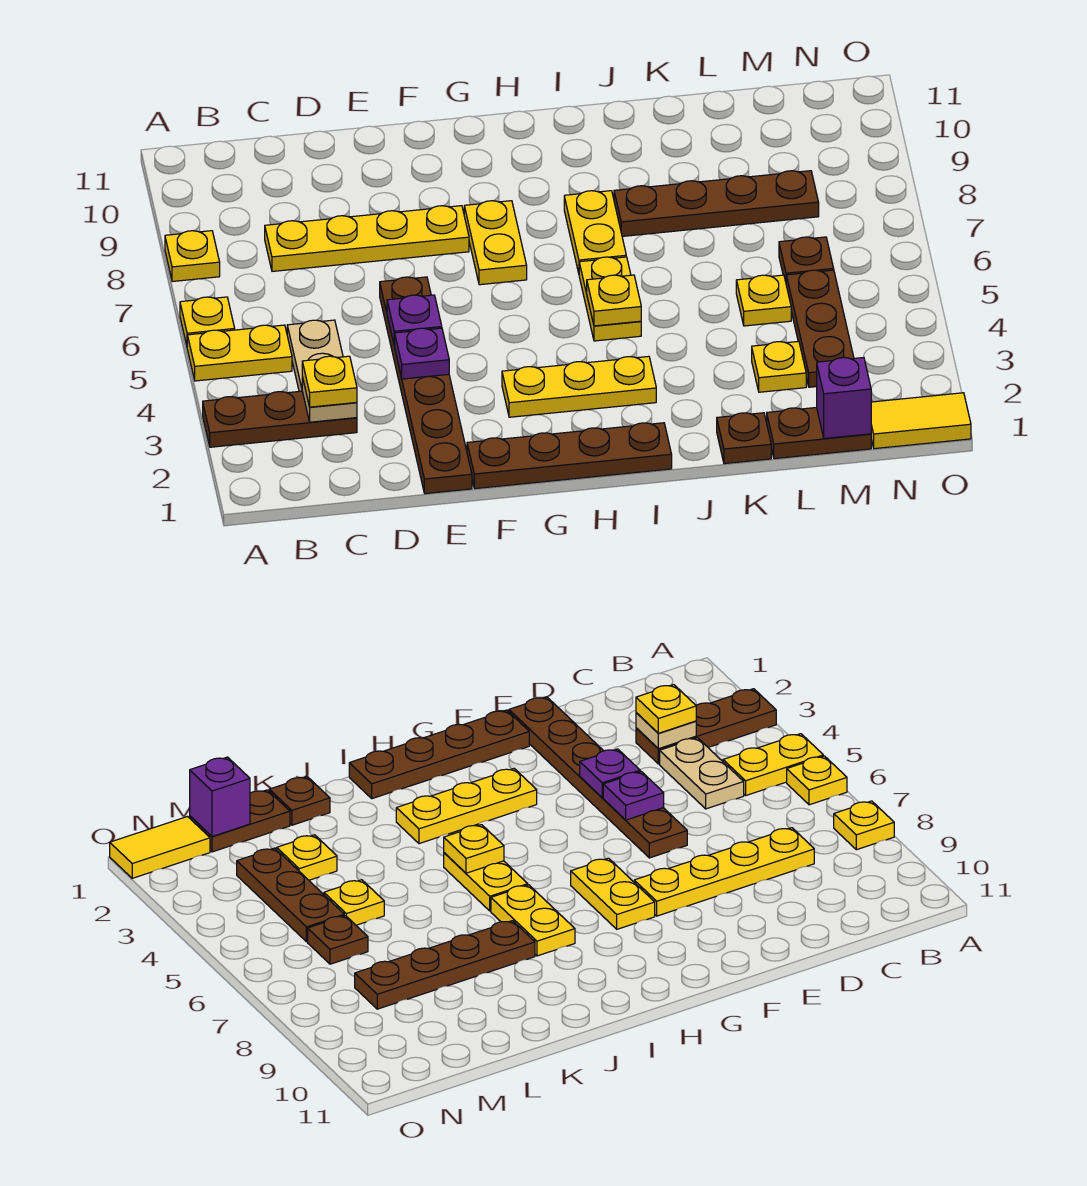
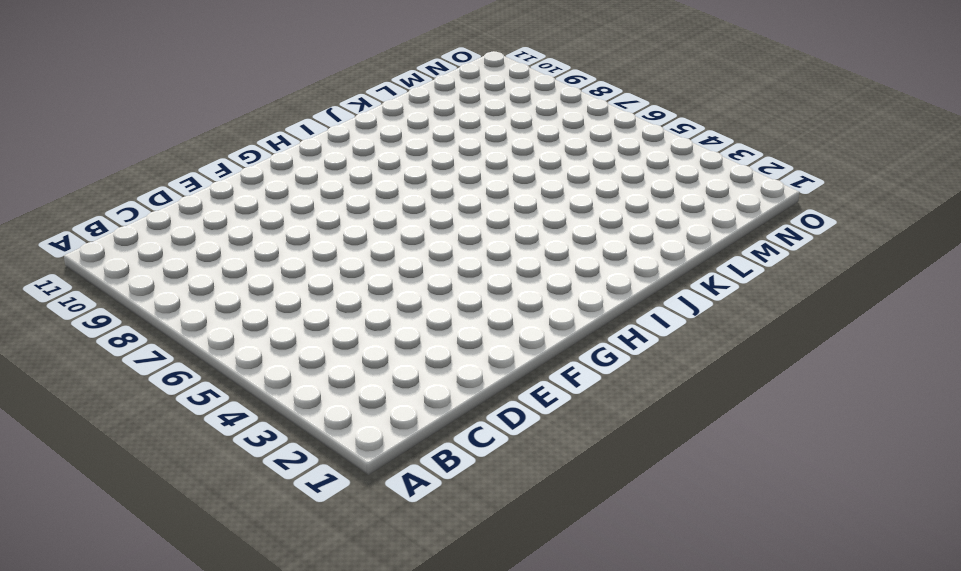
none -> brown plate A3:C3 level 1
none -> yellow plate A5:B5 level 1
none -> yellow plate A6 level 1

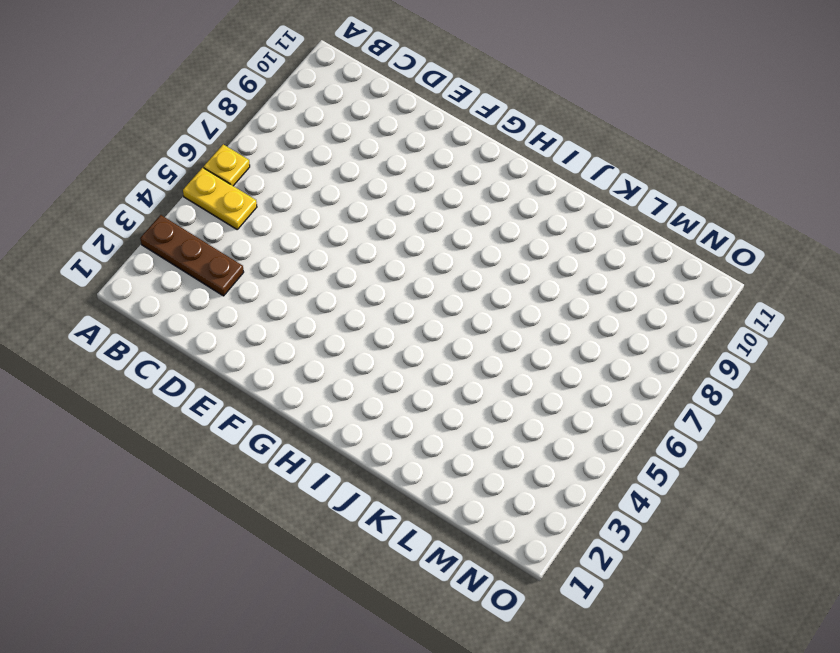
none -> yellow plate A8 level 1
none -> tan plate C4:C5 level 1
none -> yellow plate C8:F8 level 1

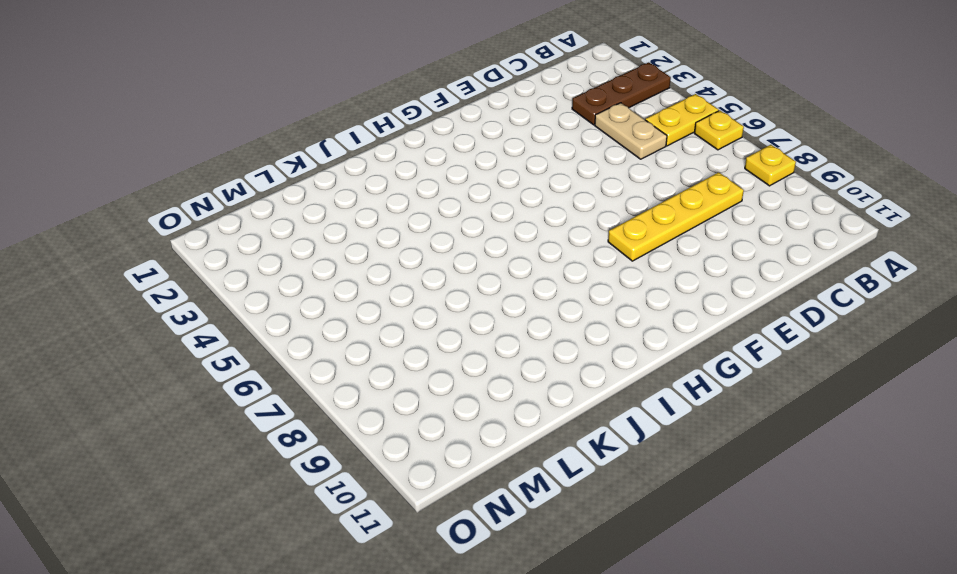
none -> brown plate E1:E6 level 1
none -> brown plate F1:I1 level 1
none -> yellow plate G3:I3 level 1

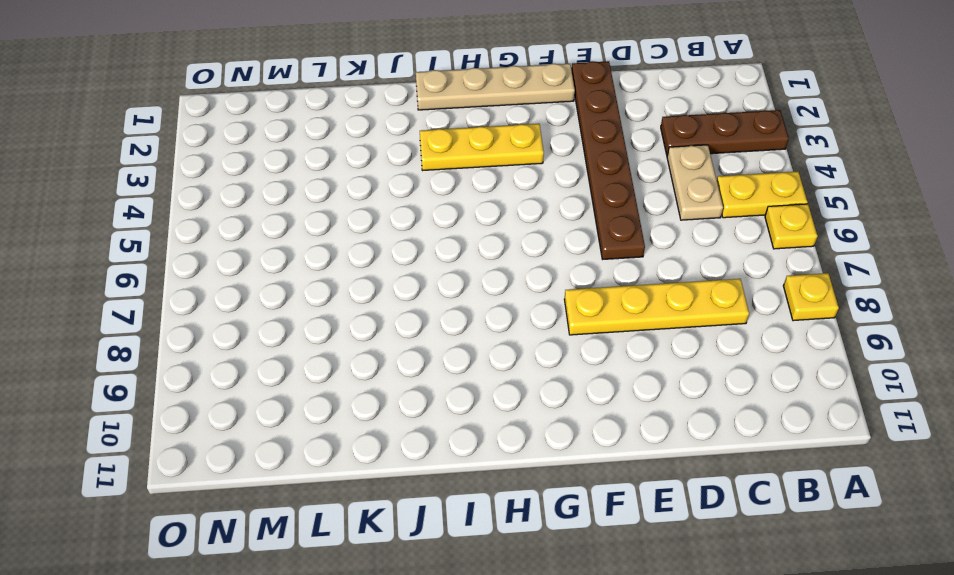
tan plate F1:I1 level 1 -> brown plate F1:I1 level 1
none -> yellow plate G7:G8 level 1
none -> yellow plate I5:I6 level 1
none -> yellow plate I7:I8 level 1

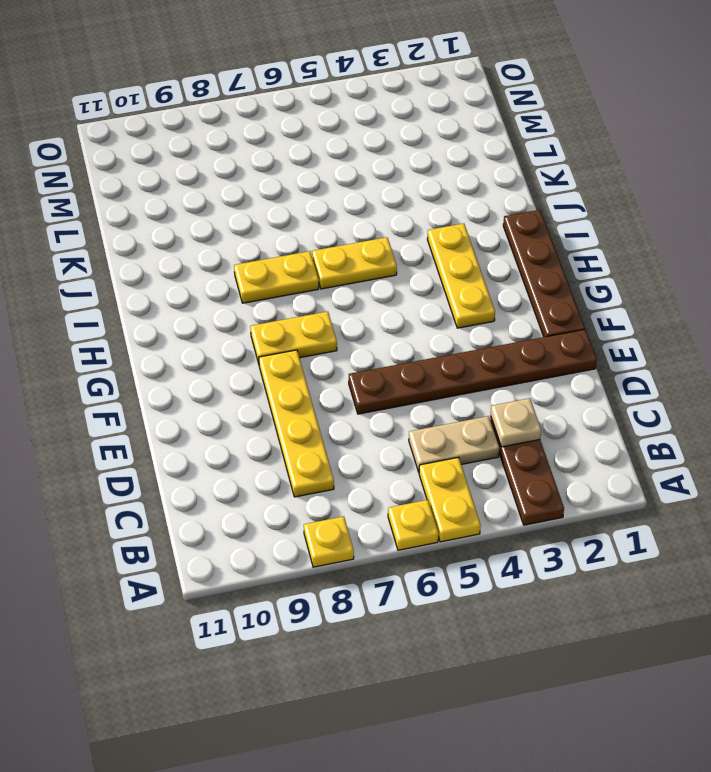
none -> brown plate J8:M8 level 1
none -> brown plate K1 level 1
none -> brown plate L1:M1 level 1

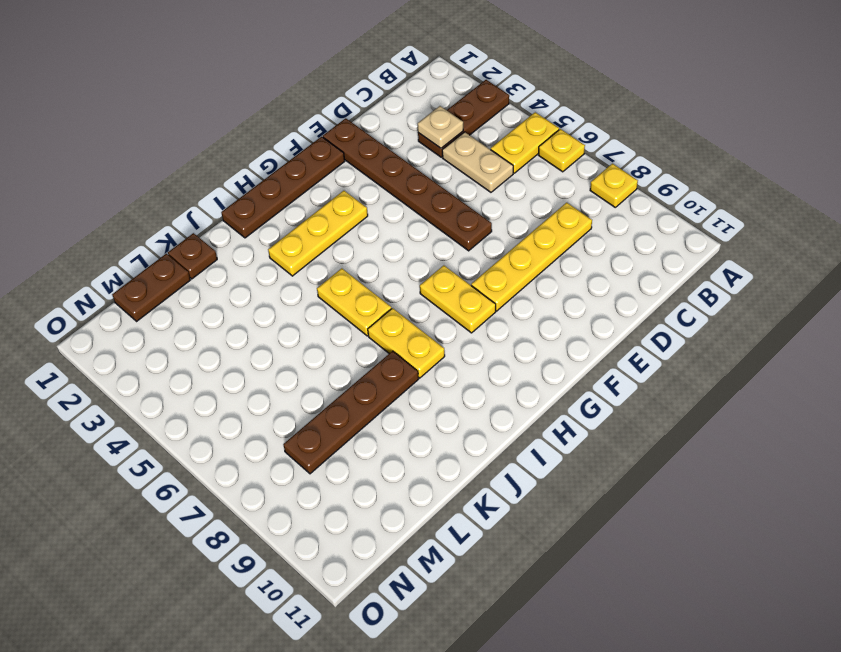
none -> yellow plate L3 level 1
none -> yellow plate L5 level 1
none -> brown plate M3:M5 level 1

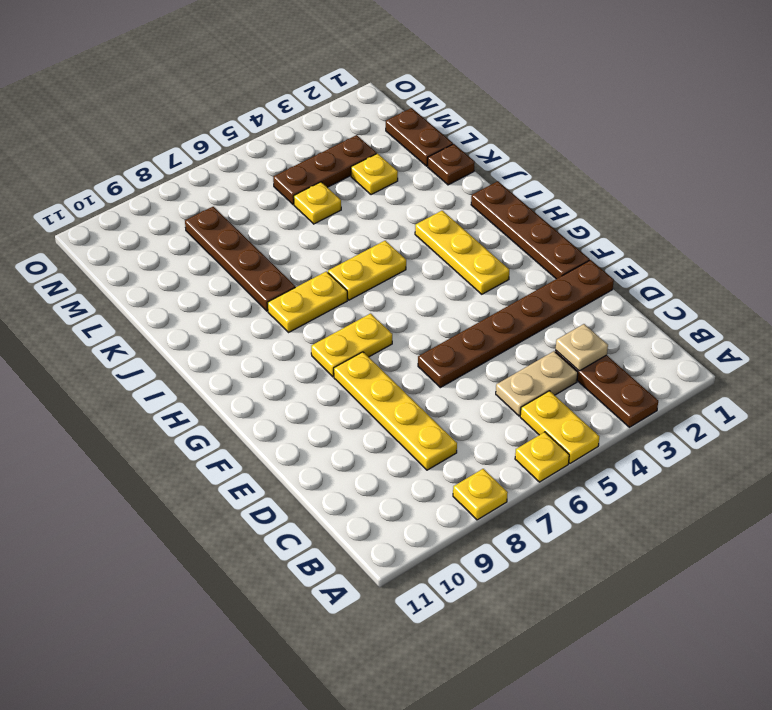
none -> brown plate M6 level 1
none -> yellow tile N1:O1 level 1
none -> purple plate E4 level 2

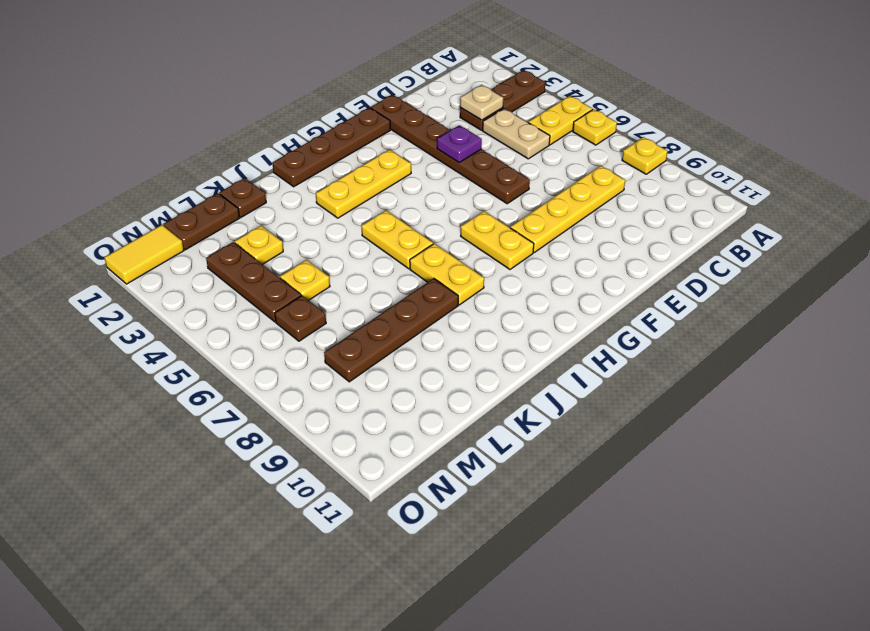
none -> purple plate E5 level 2
none -> yellow plate I5 level 2
none -> purple brick M1 level 2

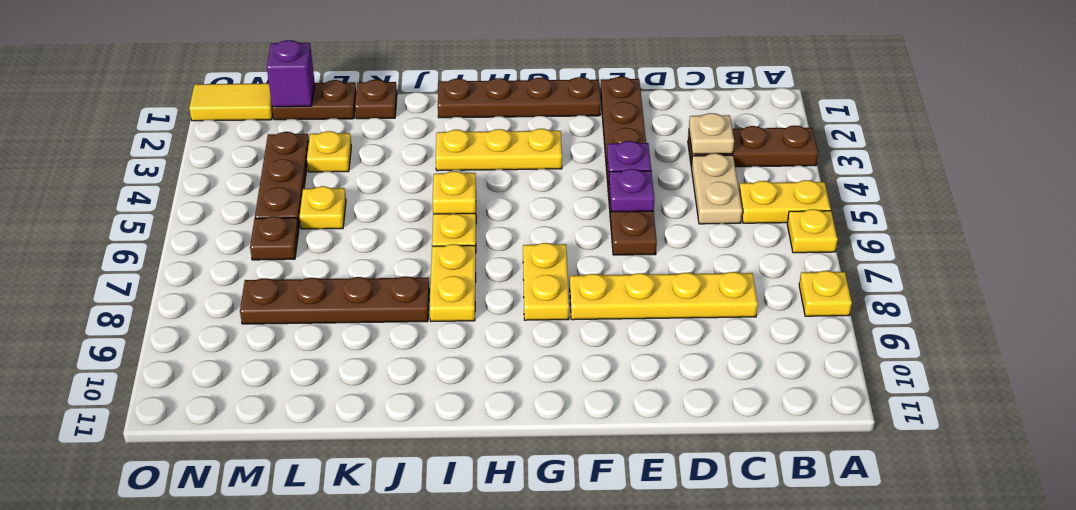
none -> yellow plate C3 level 3

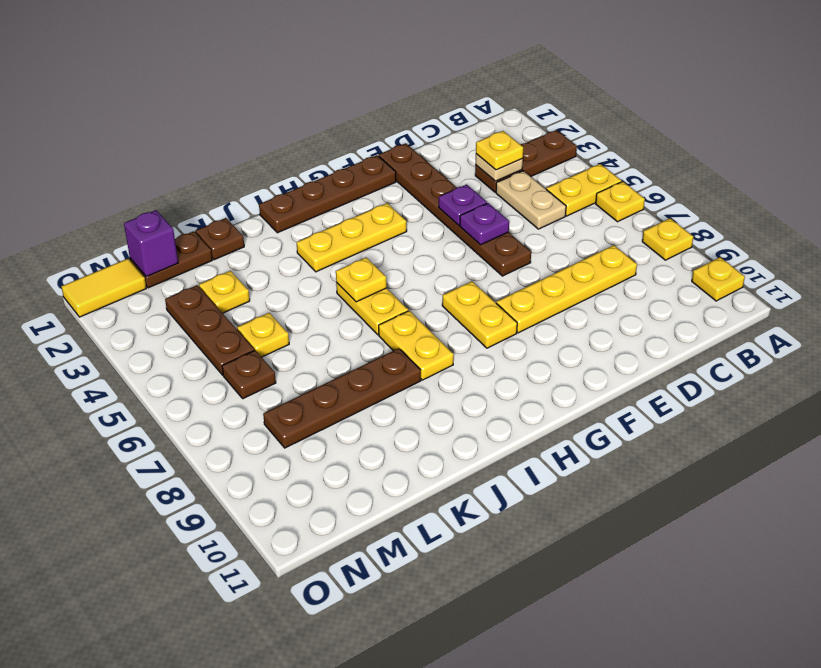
yellow plate A10 level 1 -> none

